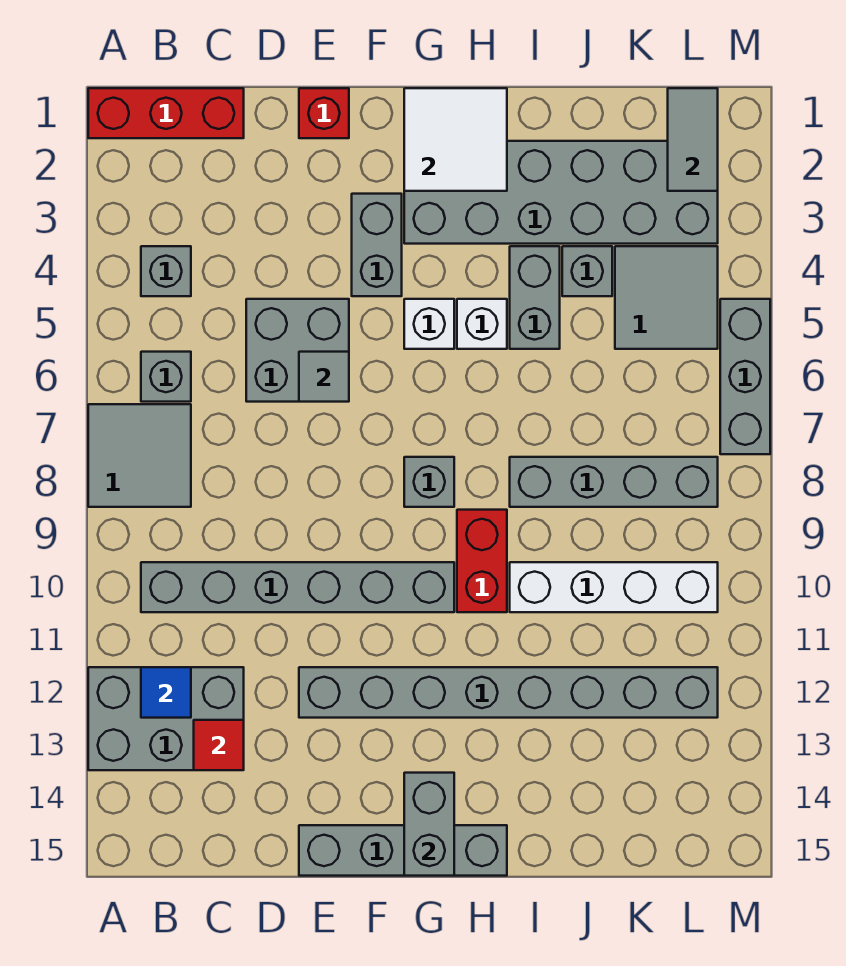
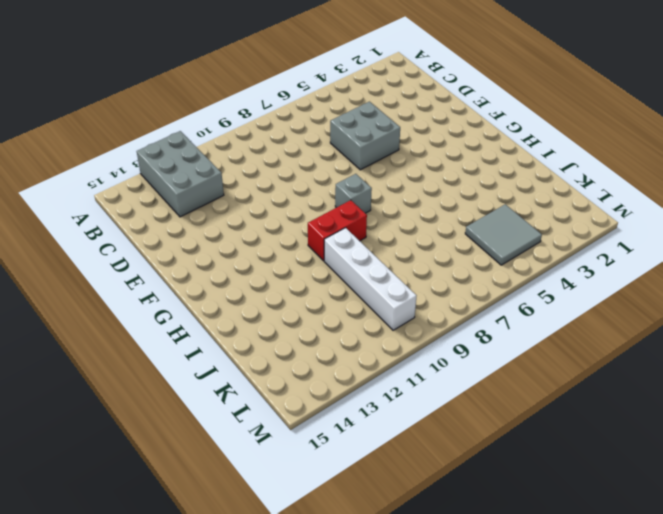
none -> red brick A1:C1 level 1
none -> grey tile A7:B8 level 1
none -> grey brick B4 level 1

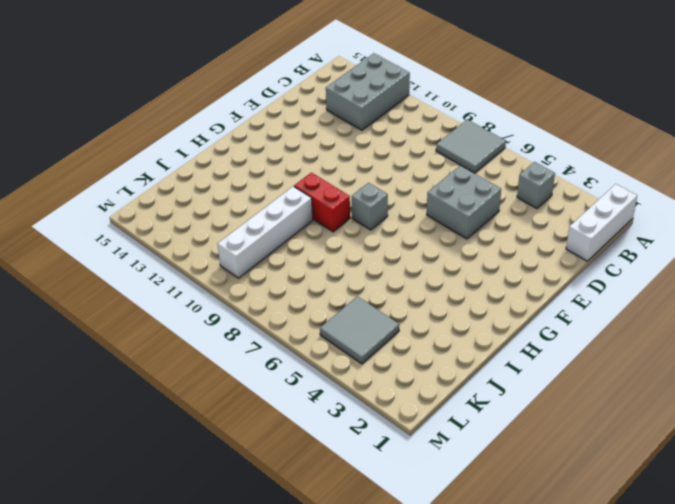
white brick A1:C1 level 1 -> red brick A1:C1 level 1
none -> grey brick B6 level 1
none -> grey brick B10:G10 level 1
none -> red brick E1 level 1

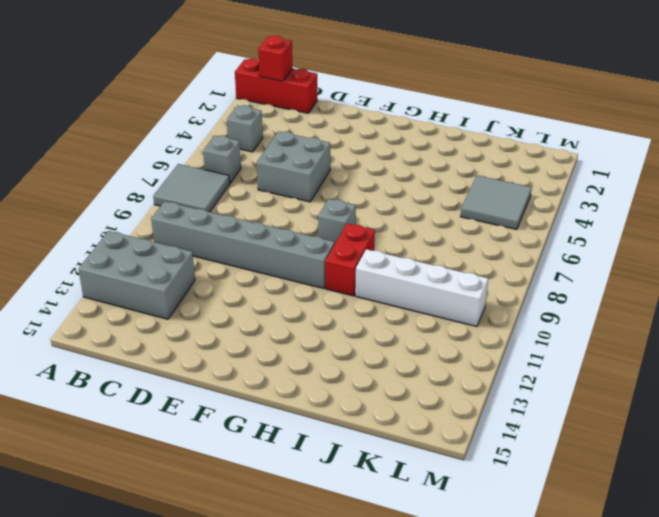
red brick B1 level 2 -> red brick E1 level 1
none -> grey brick E12:L12 level 1
none -> grey brick E15:H15 level 1
none -> grey brick F3:F4 level 1

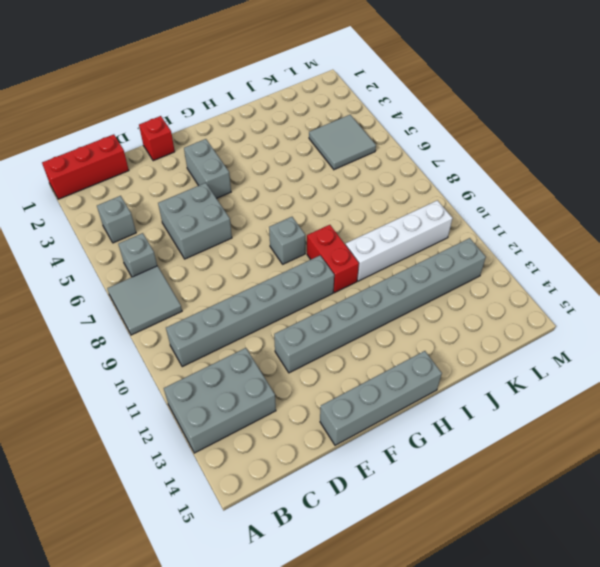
none -> grey brick G2:L3 level 1
none -> white brick G5 level 1
none -> white brick H5 level 1

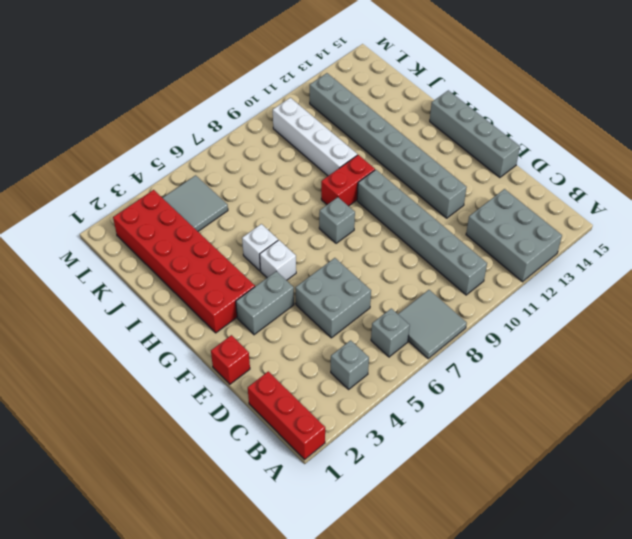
red brick G2:L3 level 1 -> grey brick G2:L3 level 1
none -> grey brick I4:I5 level 1
none -> grey brick I8:L8 level 1
none -> grey brick J4 level 1

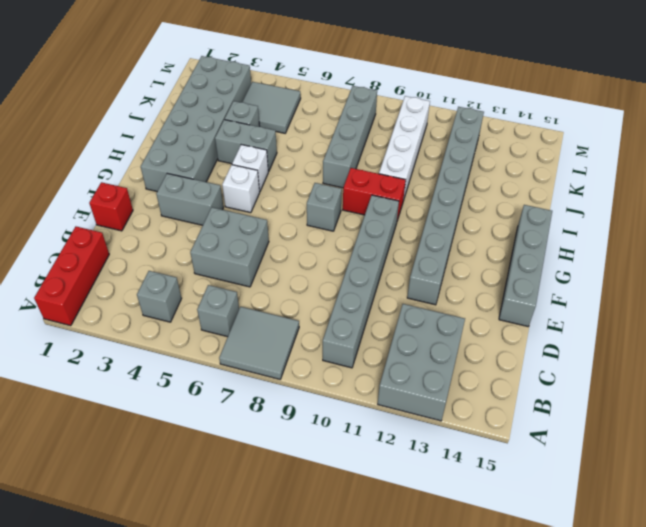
none -> grey brick M5:M7 level 1
none -> blue tile B12 level 2
none -> red tile C13 level 2

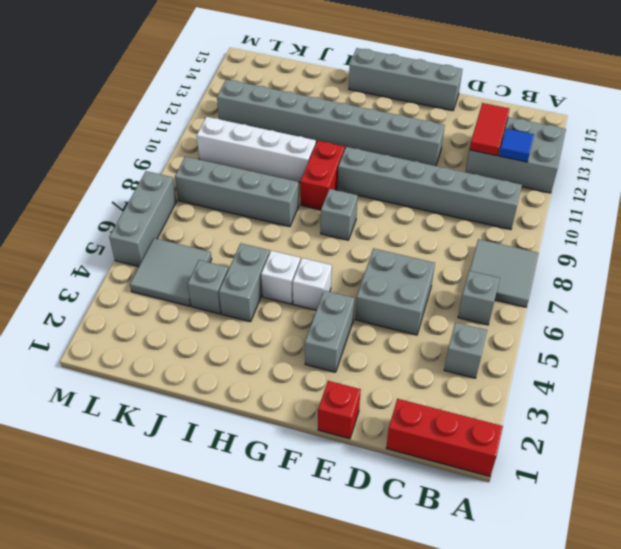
red tile C12:C13 level 2 -> red tile C13 level 2
none -> grey brick G2:L3 level 1
none -> grey tile E6 level 2
none -> white tile G1:H2 level 2

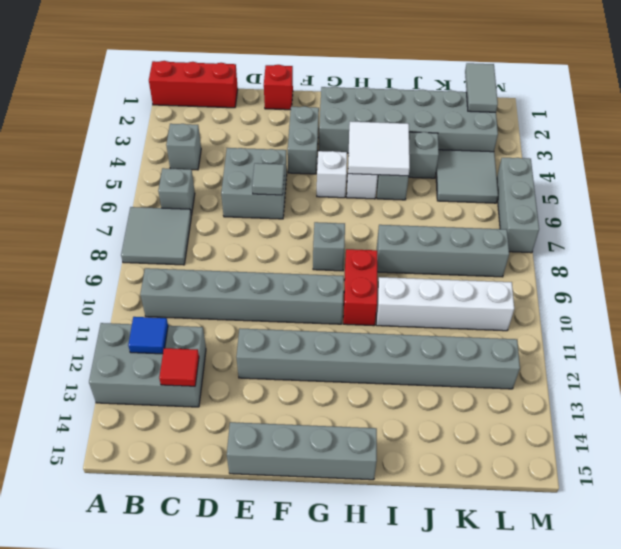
white tile H4:I5 level 2 -> white tile G1:H2 level 2
none -> grey brick G14:G15 level 2

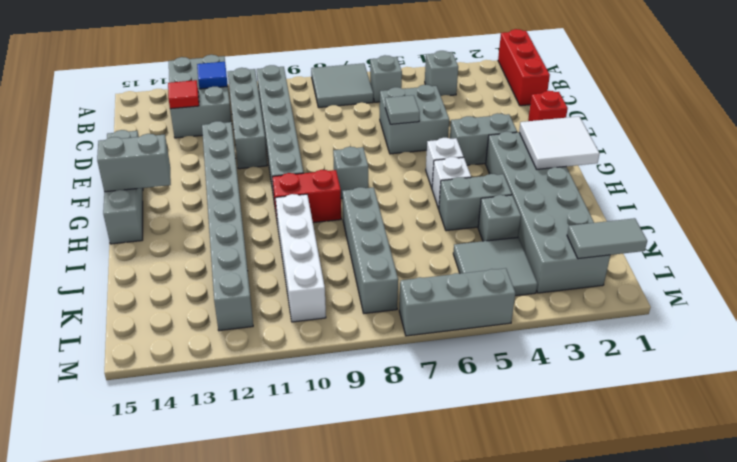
grey brick B11:E11 level 1 -> none

